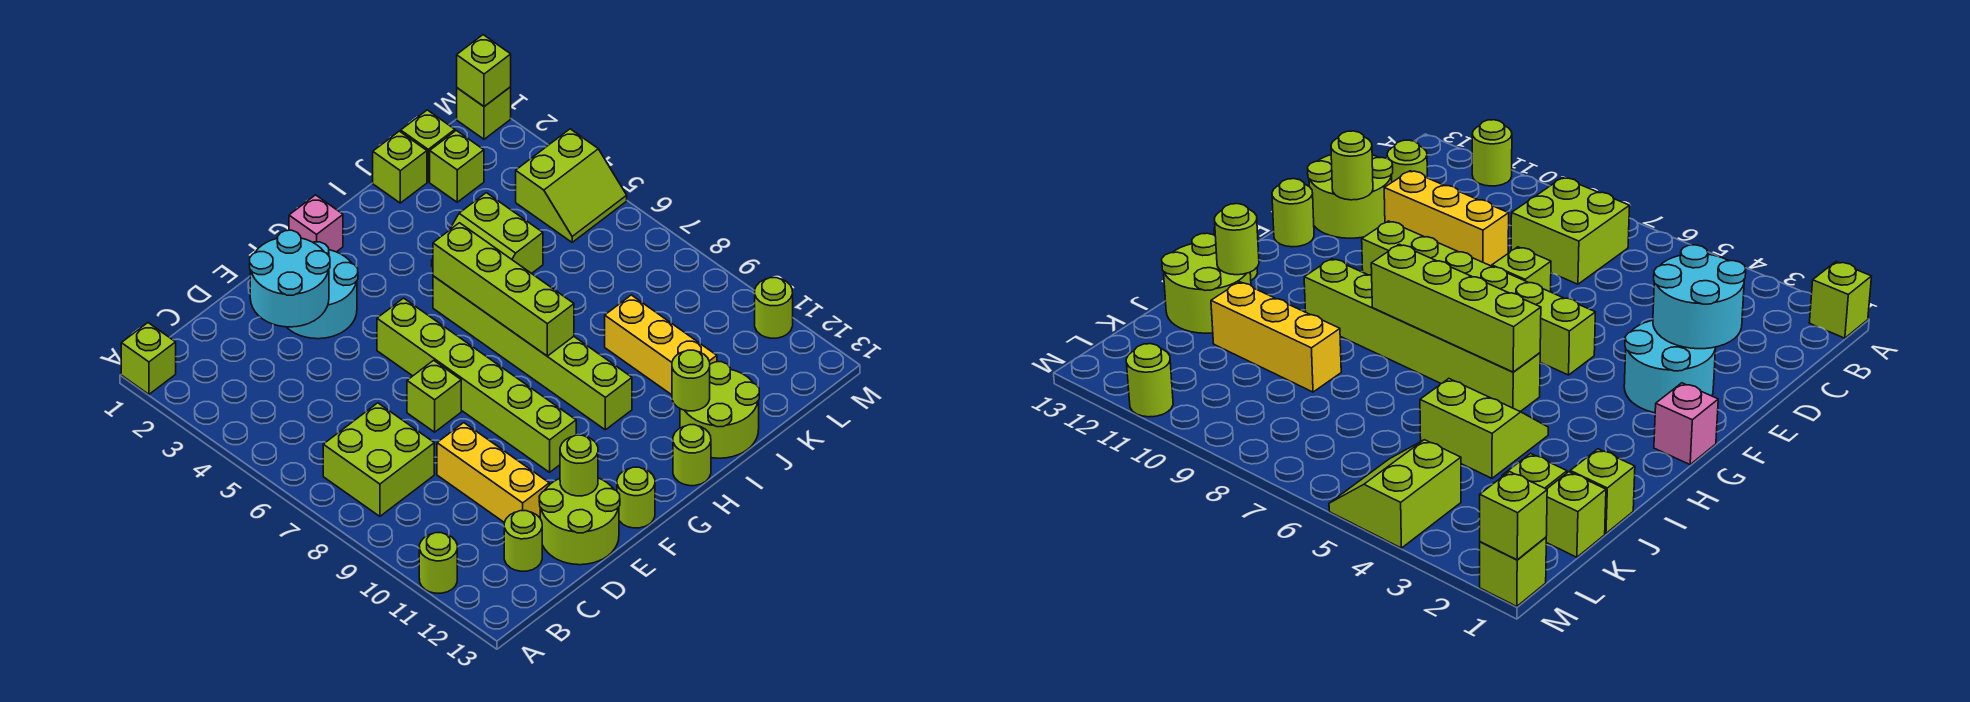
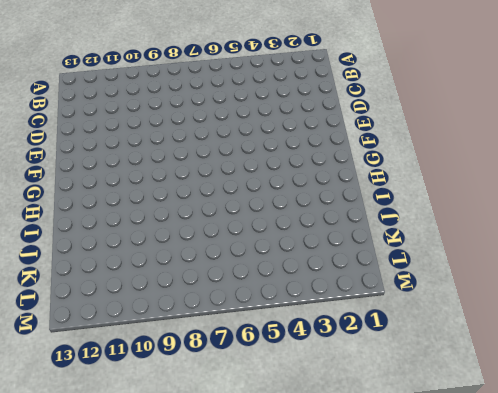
none -> lime brick A1 level 1
none -> lime round brick A11 level 1
none -> lime brick B7:C8 level 1

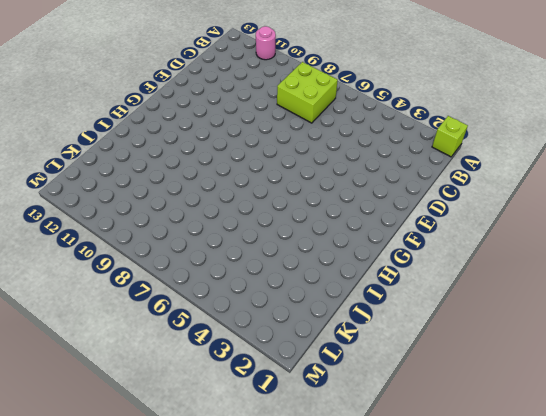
pink round brick A11 level 1 -> lime round brick A11 level 1
none -> lime round brick C12 level 1
none -> yellow brick D9:D11 level 1
none -> lime round brick D12:E13 level 1

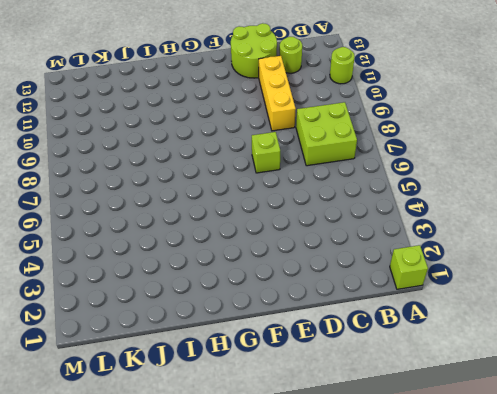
none -> cyan round brick E2:F3 level 1
none -> lime brick F5:F10 level 1
none -> lime round brick F13 level 1

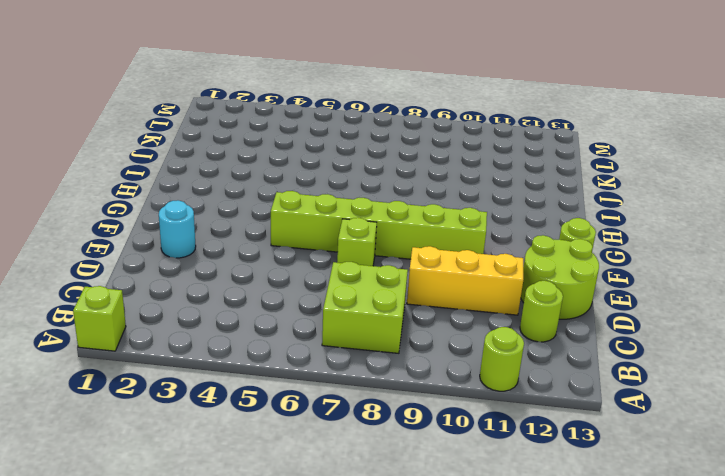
cyan round brick E2 level 1 -> cyan round brick E2:F3 level 1
none -> pink brick G1 level 1
none -> lime brick H5:H10 level 1
none -> lime round brick H13 level 1

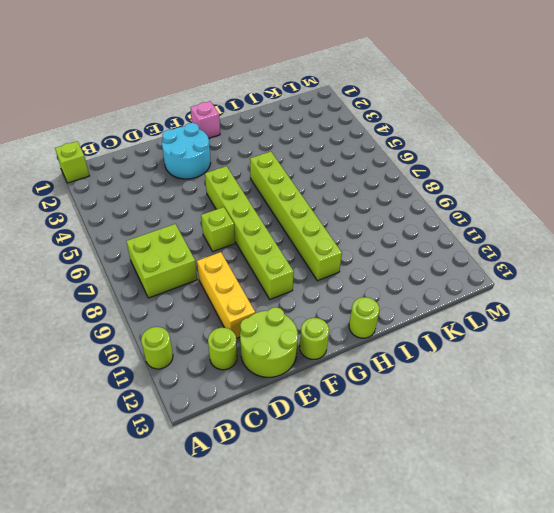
none -> lime slope I4:J5 level 1 top J
none -> lime round brick I12:J13 level 1
none -> lime brick J1 level 1

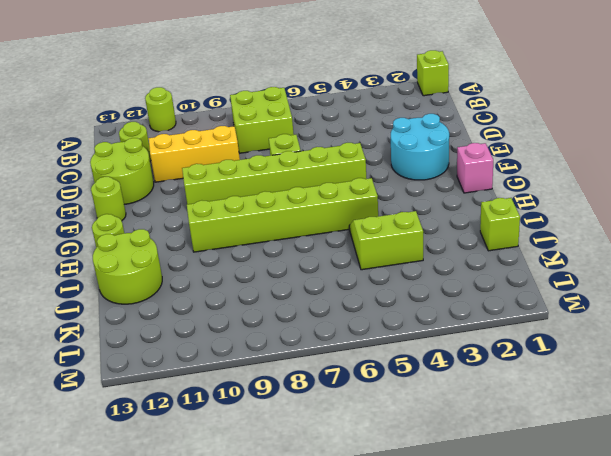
none -> yellow brick J9:J11 level 1
none -> lime brick K1 level 1
none -> lime brick K2 level 1

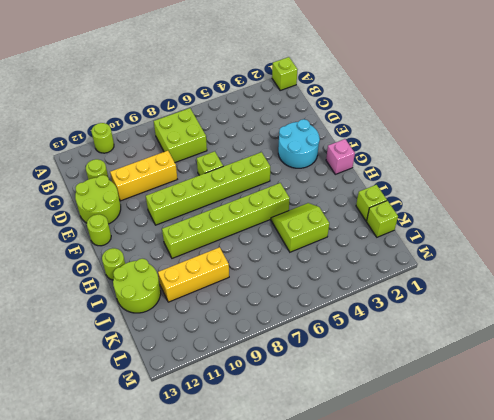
none -> lime brick K2 level 1
none -> lime slope L4:M5 level 1 top 4
none -> lime brick M1 level 1

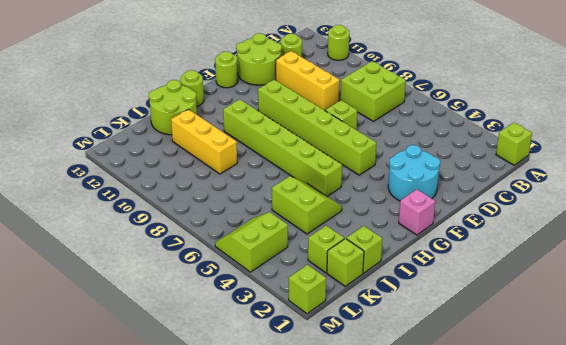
none -> lime round brick M11 level 1
none -> cyan round brick D2:E3 level 2
none -> lime round brick E12 level 2

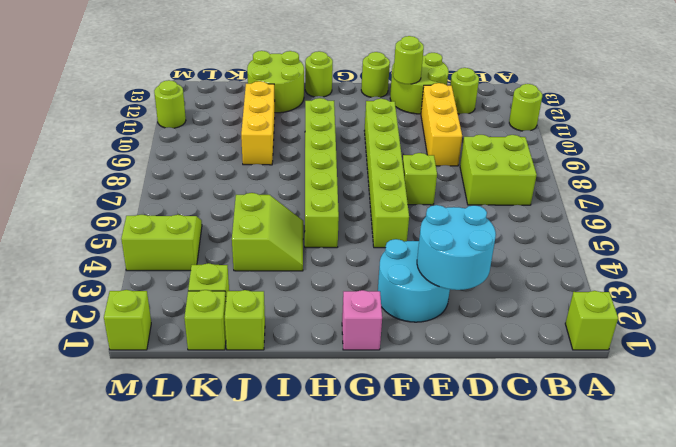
none -> lime brick H5:H8 level 2
none -> lime round brick I12 level 2
none -> lime brick M1 level 2

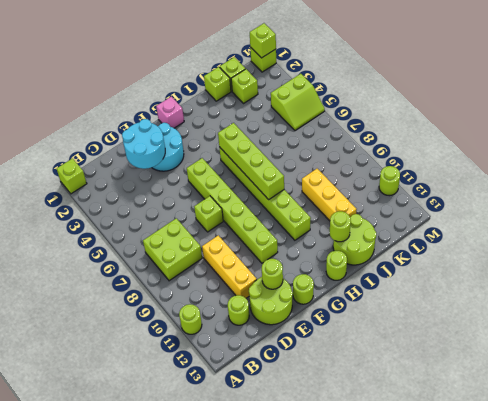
none -> lime slope I4:J5 level 1 top J

